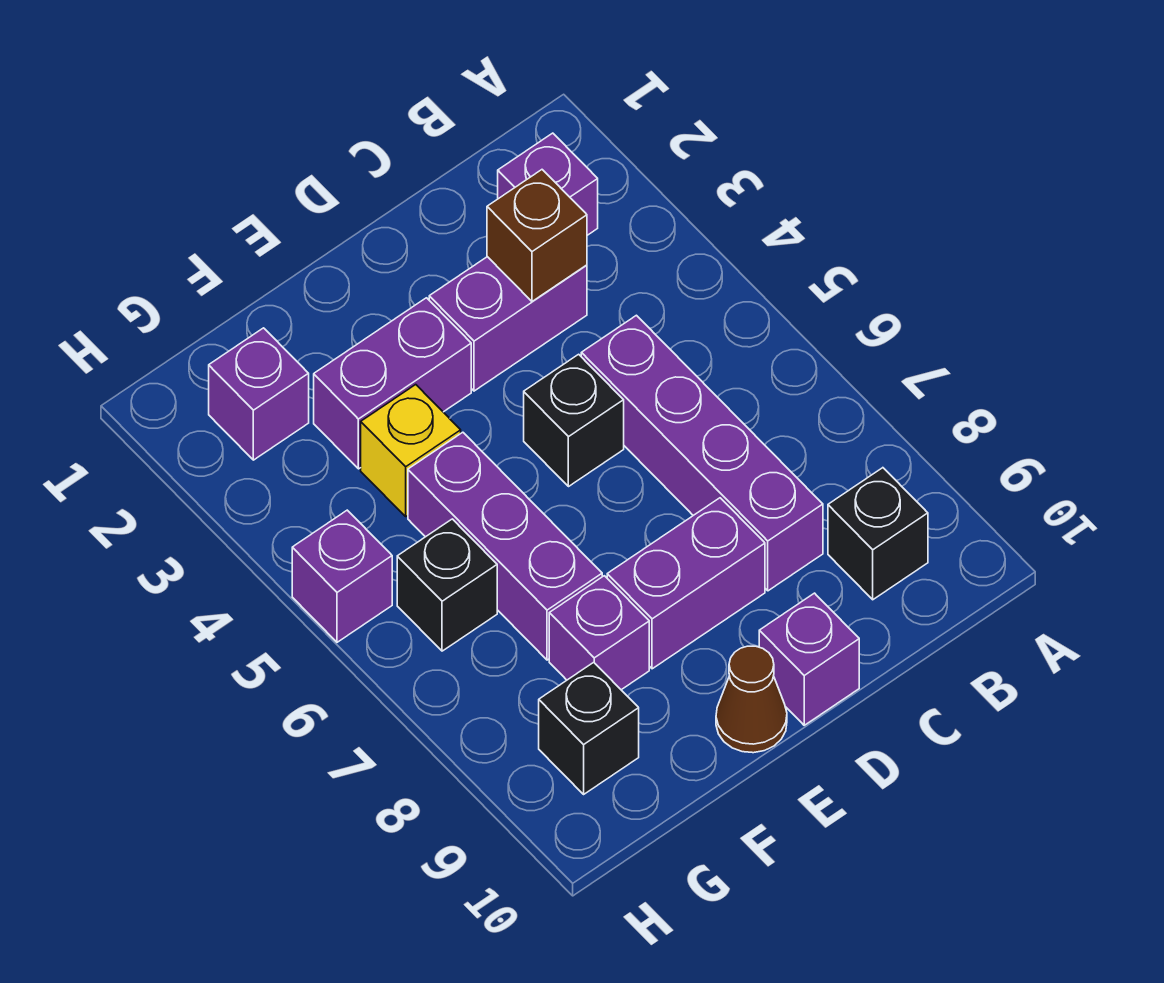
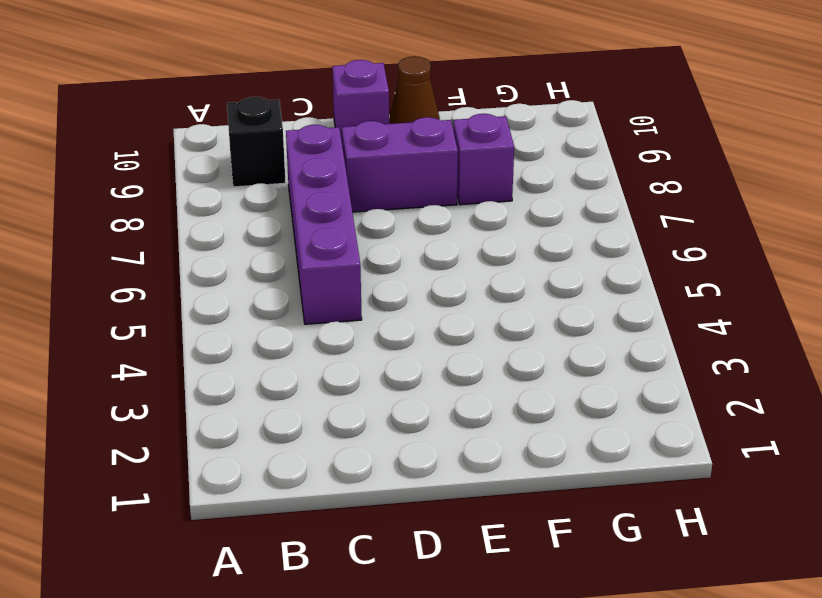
none -> purple brick B2 level 1
none -> purple brick C3:D3 level 1
none -> black brick D5 level 1

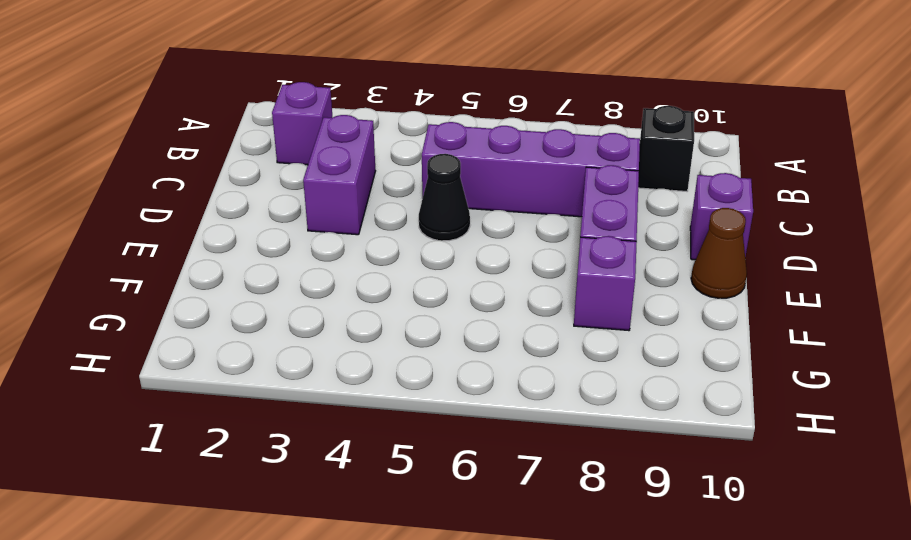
black cone D5 level 1 -> black brick D5 level 1
none -> purple brick E3:F3 level 1
none -> yellow brick F4 level 1
none -> purple brick F5:F7 level 1

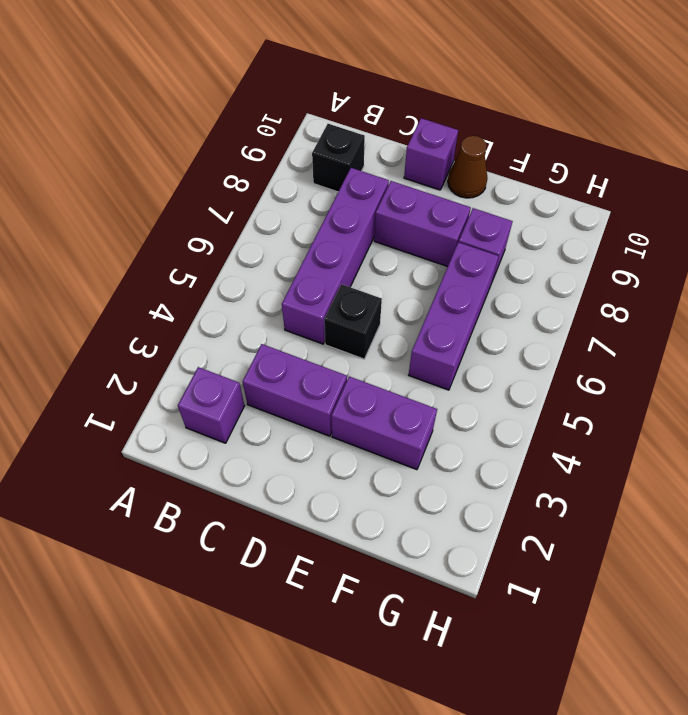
none -> yellow brick F4 level 1
none -> purple brick G2 level 1
none -> black brick G6 level 1

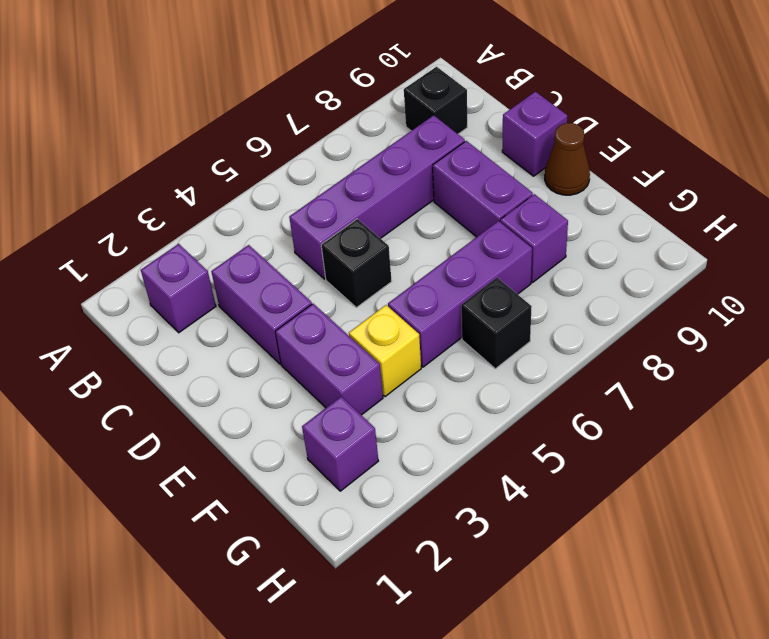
none -> black brick G9 level 1
none -> purple brick H5 level 1
none -> brown brick C3 level 2

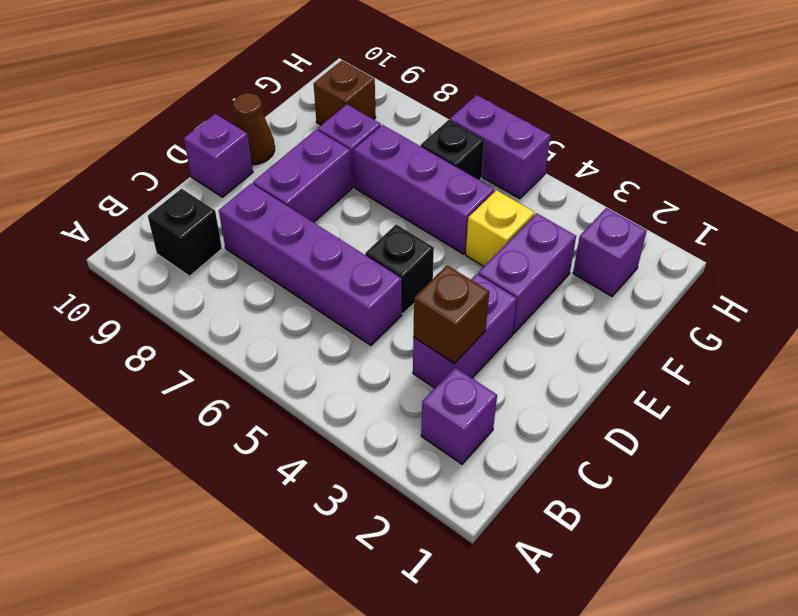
brown brick G9 level 1 -> black brick G9 level 1
purple brick H5:H6 level 1 -> purple brick H5 level 1

